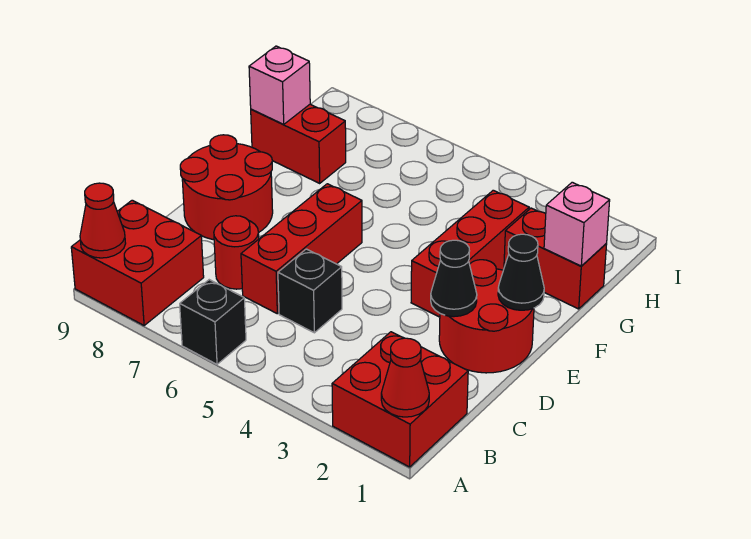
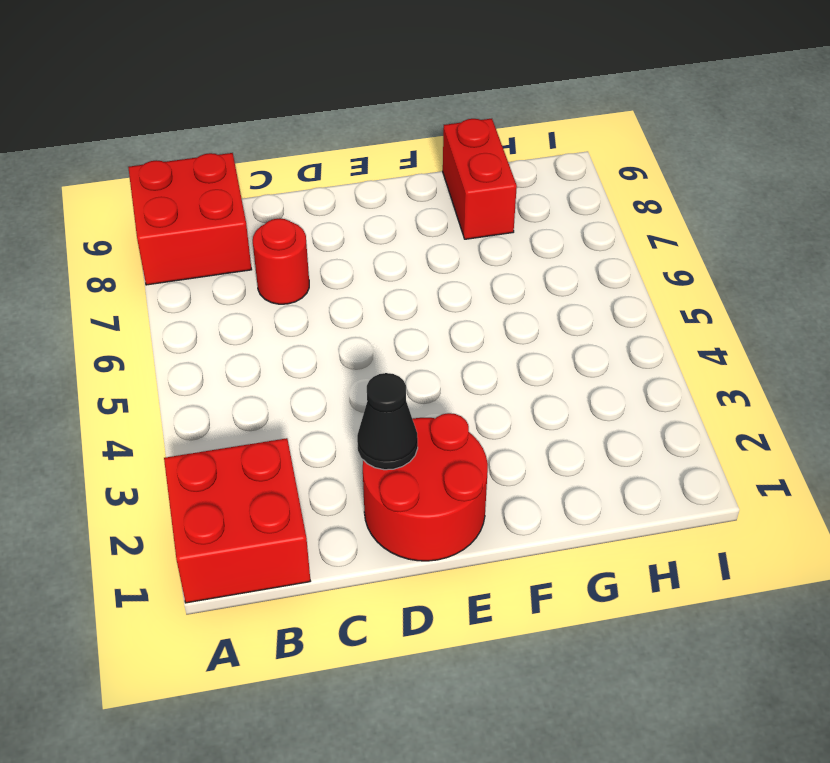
none -> black brick A6 level 1
none -> black brick C5 level 1
none -> red brick C6:E6 level 1

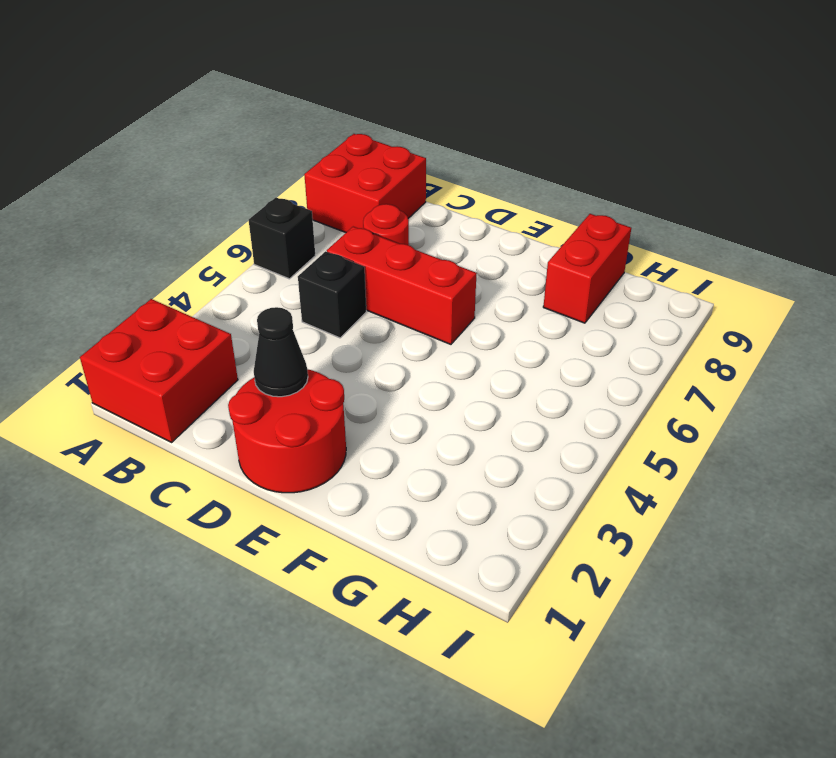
none -> red round brick D8:E9 level 1
none -> red brick E3:G3 level 1
none -> red brick G1:G2 level 1

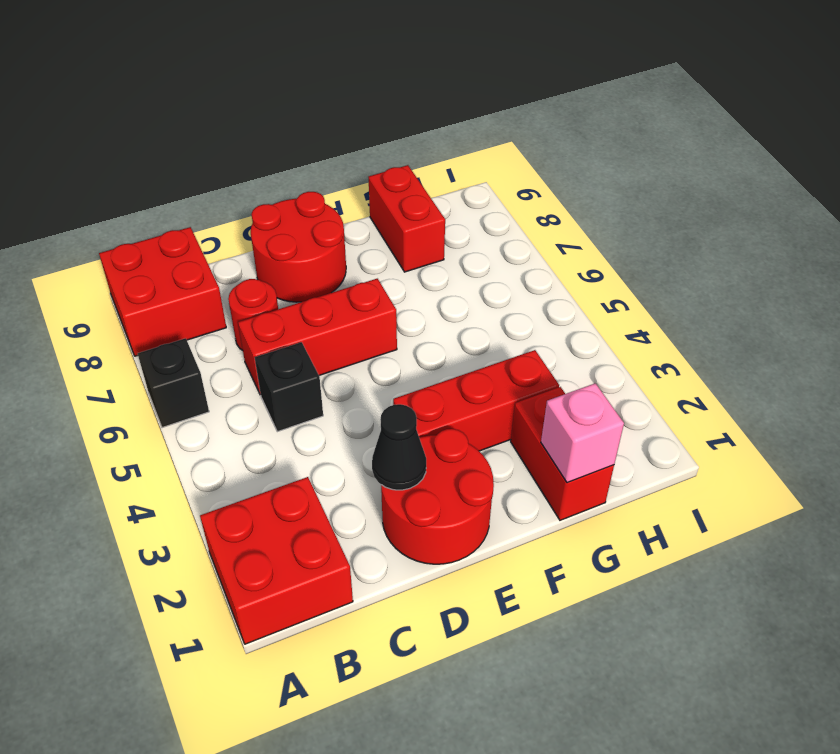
none -> red cone A1 level 2
none -> red cone A9 level 2
none -> black cone E1 level 2

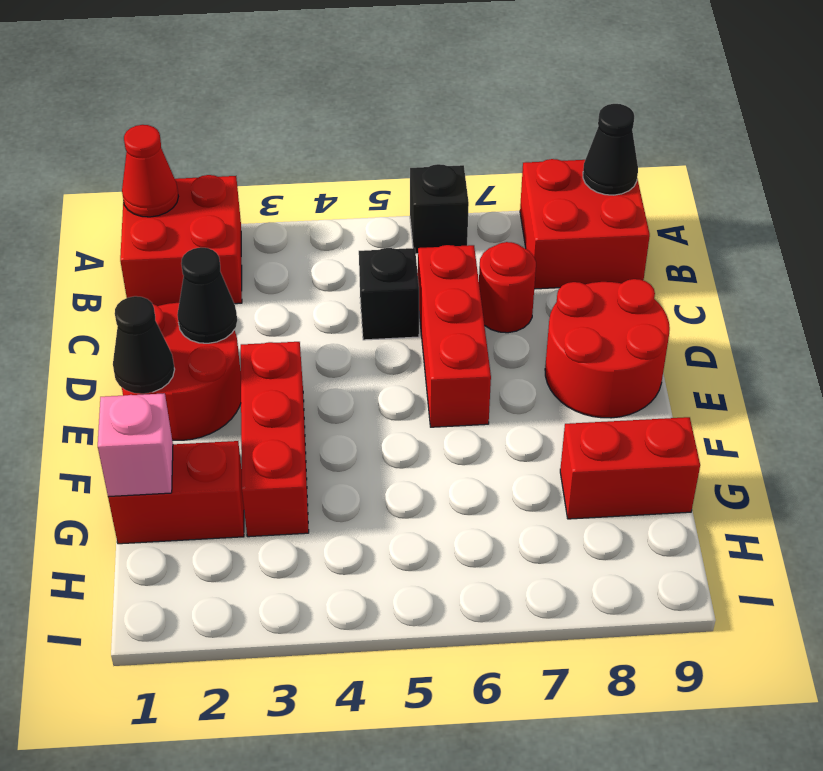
black cone A9 level 2 -> red cone A9 level 2
none -> pink brick G9 level 2

